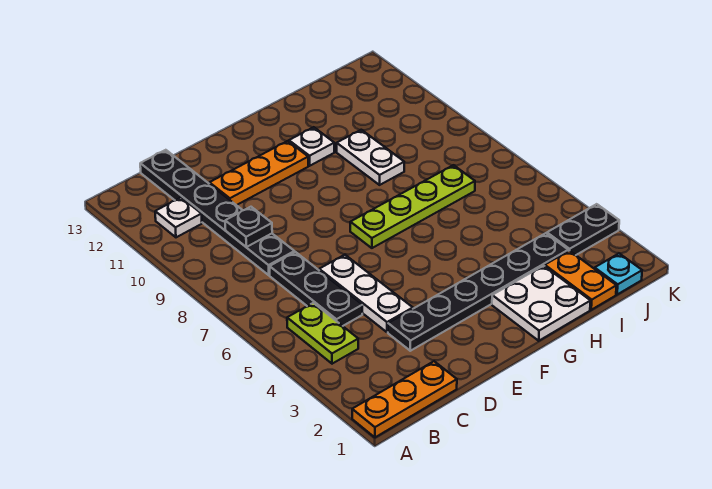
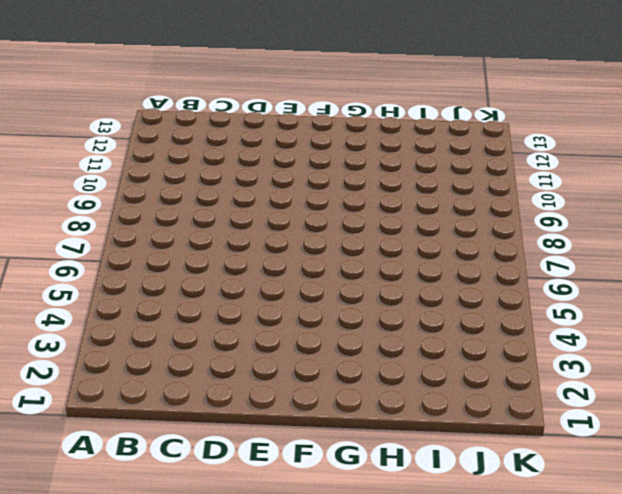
none -> orange plate A1:C1 level 1
none -> lime plate B4:B5 level 1
none -> white plate B11 level 1

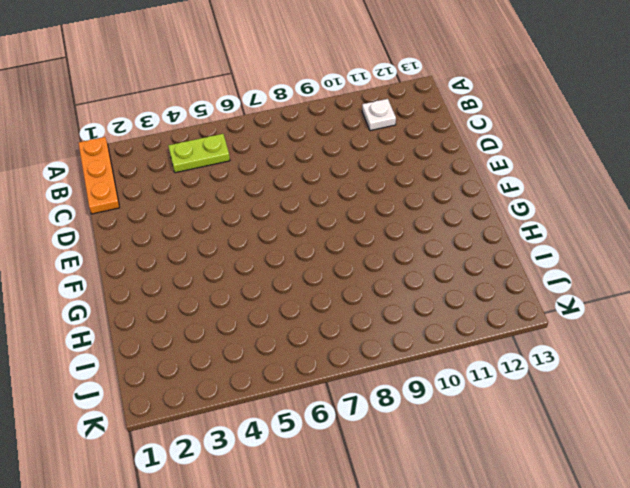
none -> black plate C5:C7 level 1
none -> black plate C8:C13 level 1
none -> black plate D3:I3 level 1

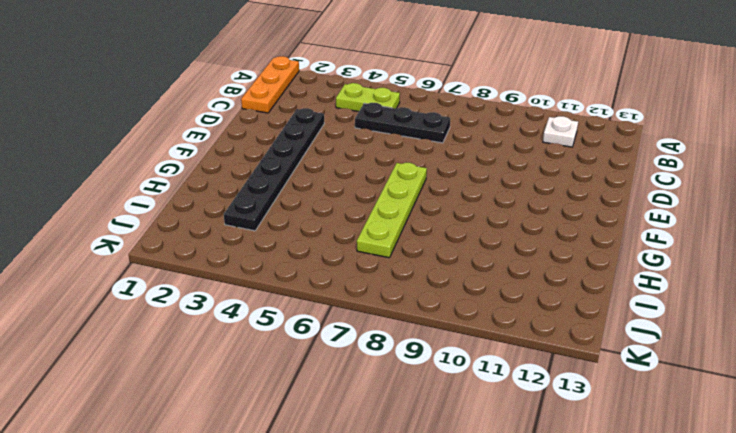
none -> black plate C8:C13 level 1
none -> white plate D4:D6 level 1
none -> orange plate D11:F11 level 1

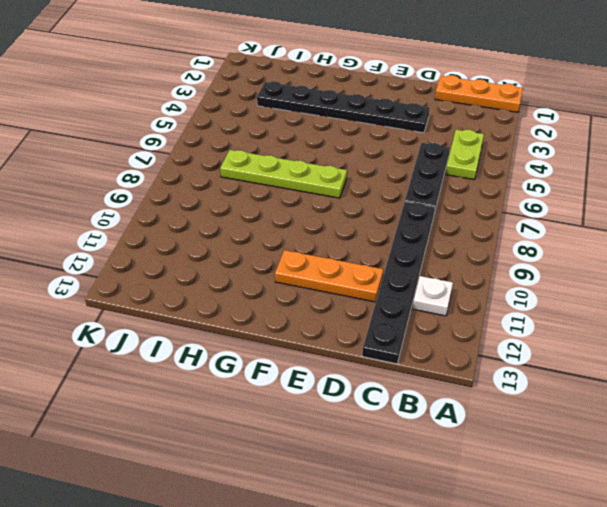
none -> white plate D4:D6 level 1
none -> white plate G1:H2 level 1
none -> white plate G11 level 1

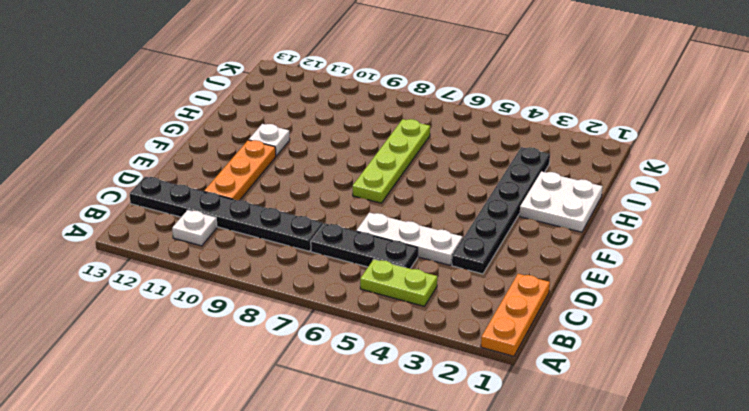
none -> white plate H9:H10 level 1
none -> orange plate I1:I2 level 1
none -> cyan plate J1 level 1

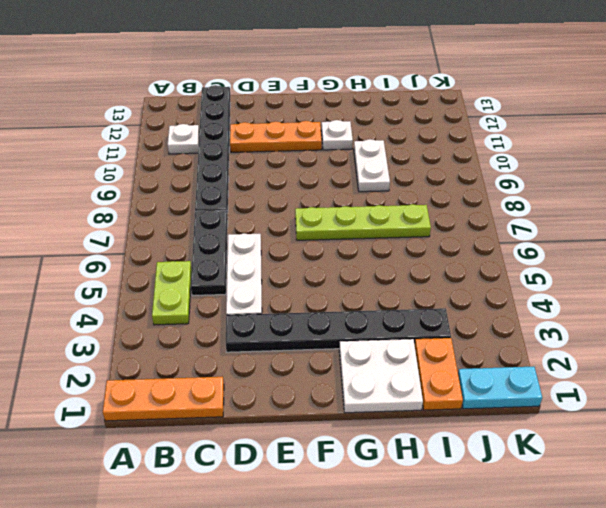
cyan plate J1:K1 level 1 -> cyan plate J1 level 1
none -> black plate J3:K3 level 1
none -> black plate C9 level 2

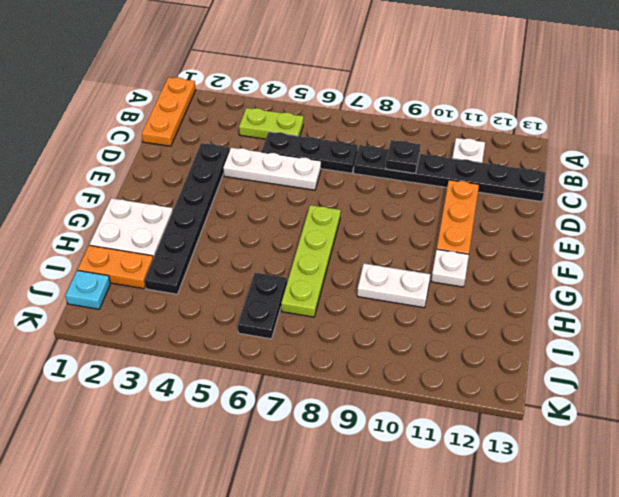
black plate I6:J6 level 1 -> black plate J3:K3 level 1

